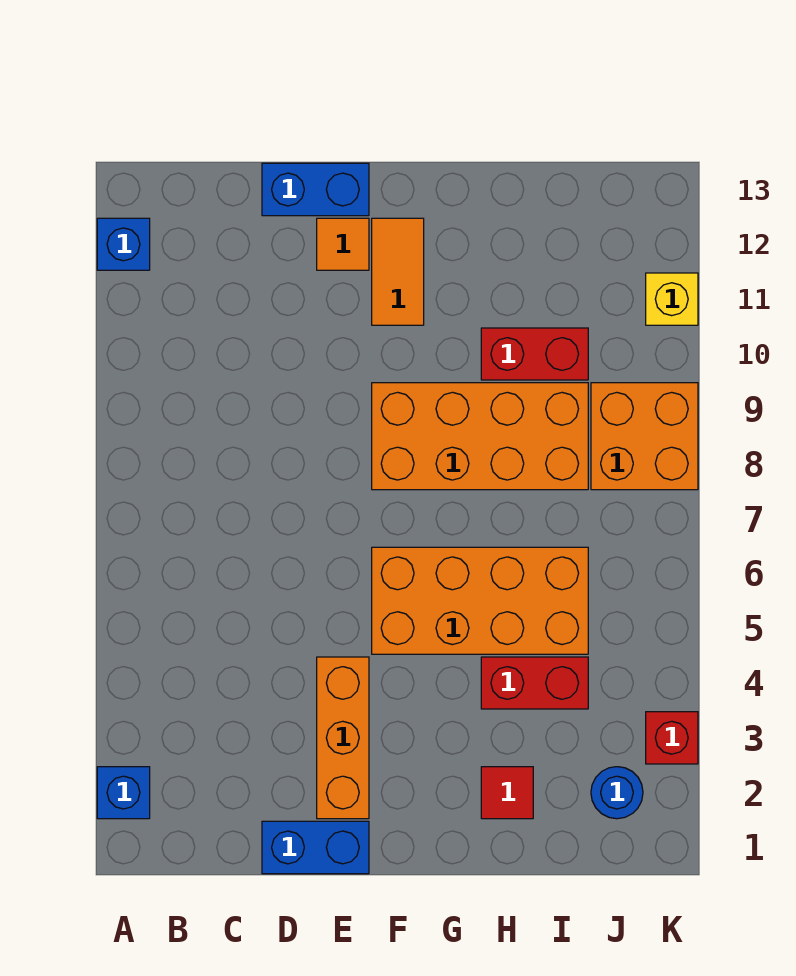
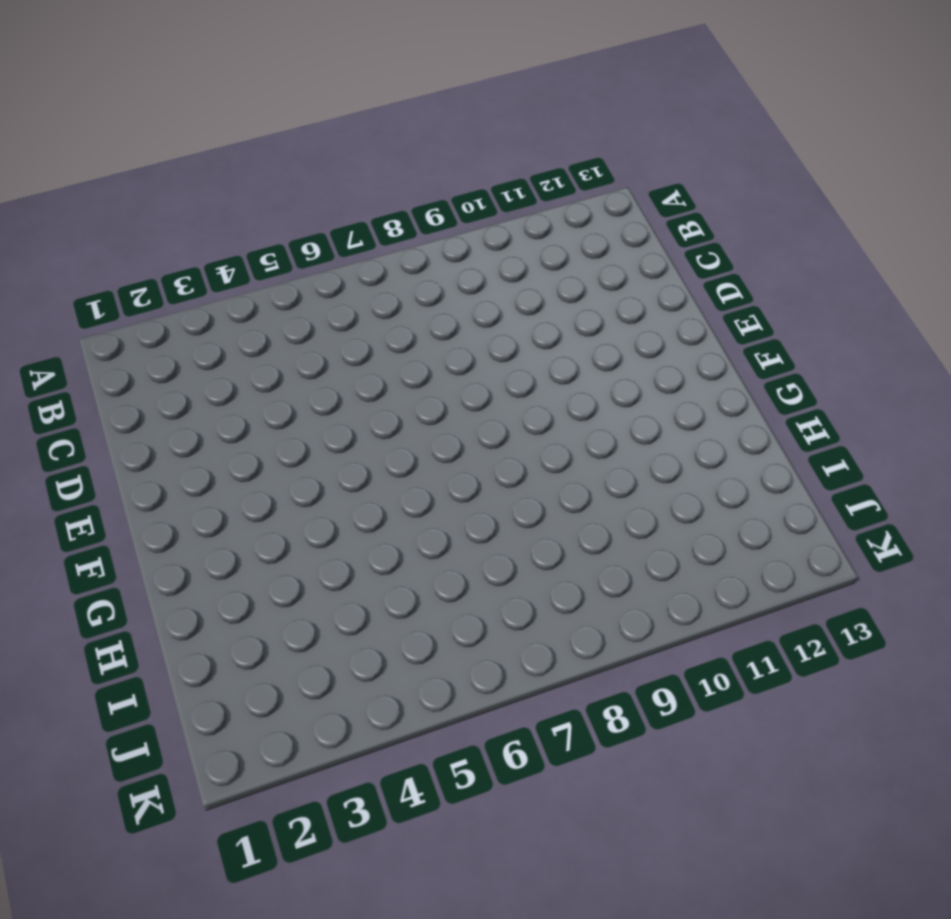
none -> blue brick A2 level 1
none -> blue brick A12 level 1
none -> blue brick D1:E1 level 1

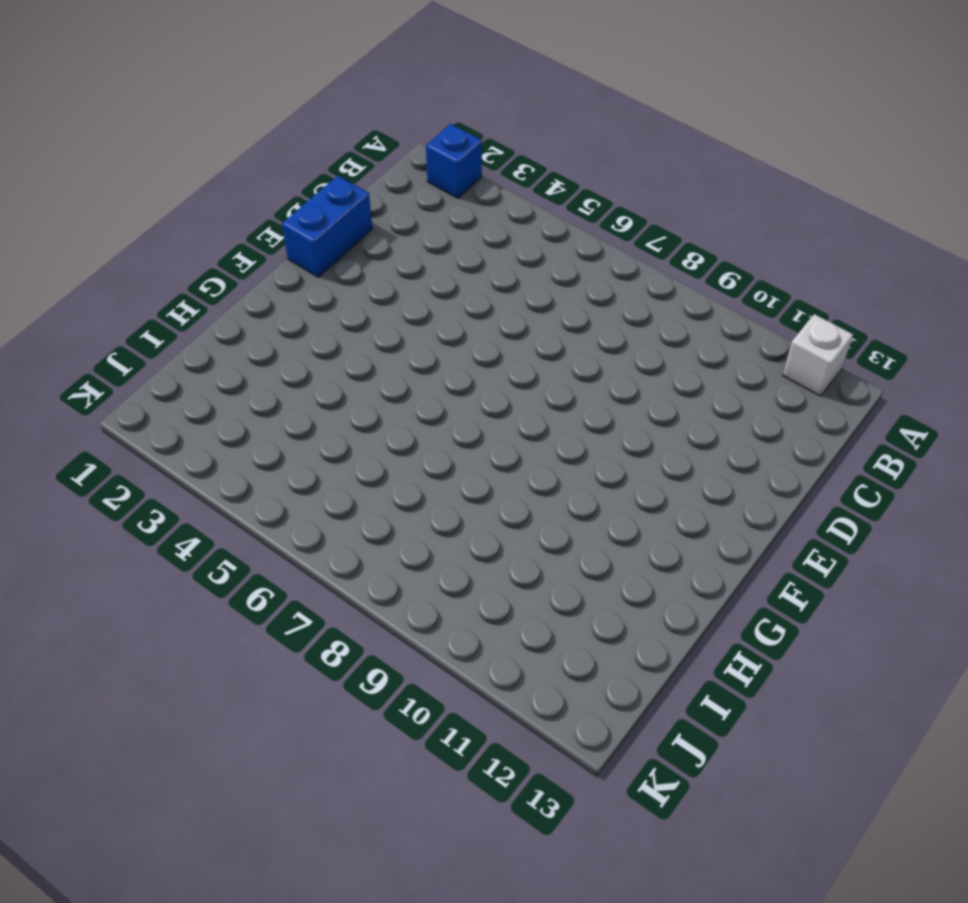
white brick A12 level 1 -> blue brick A12 level 1
none -> blue brick D13:E13 level 1
none -> orange brick E2:E4 level 1
none -> orange tile E12 level 1

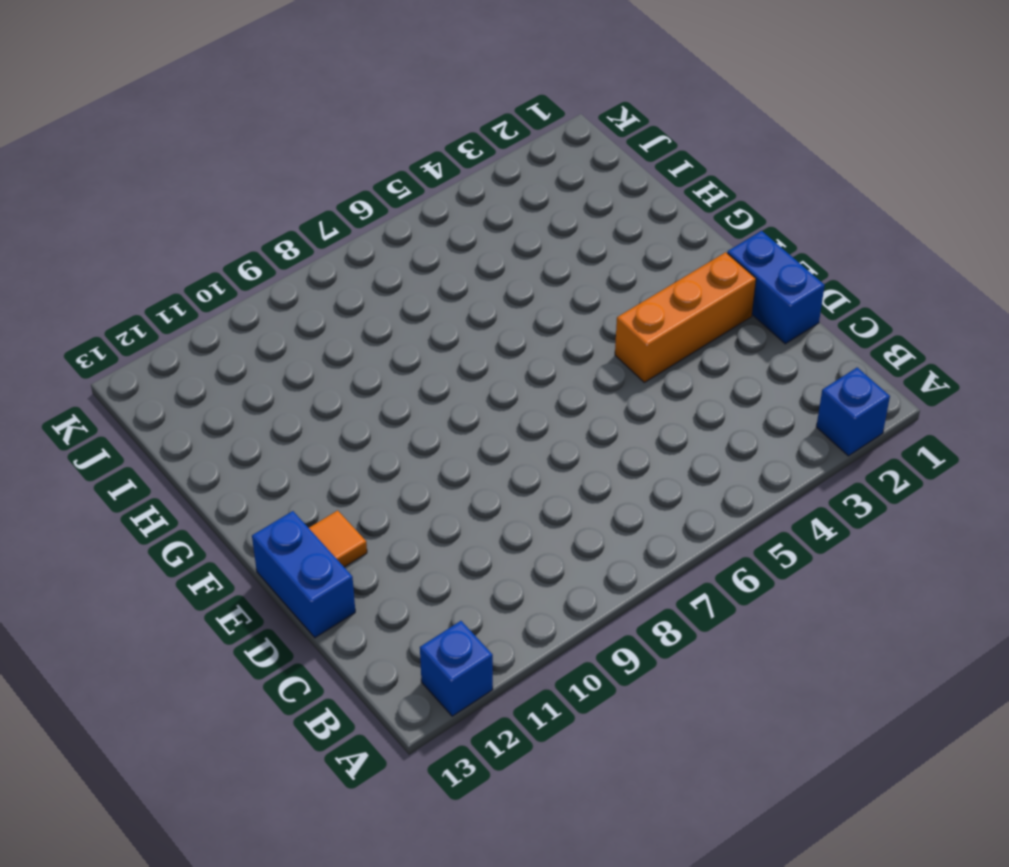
none -> orange brick F5:I6 level 1
none -> orange brick F8:I9 level 1
none -> orange tile F11:F12 level 1

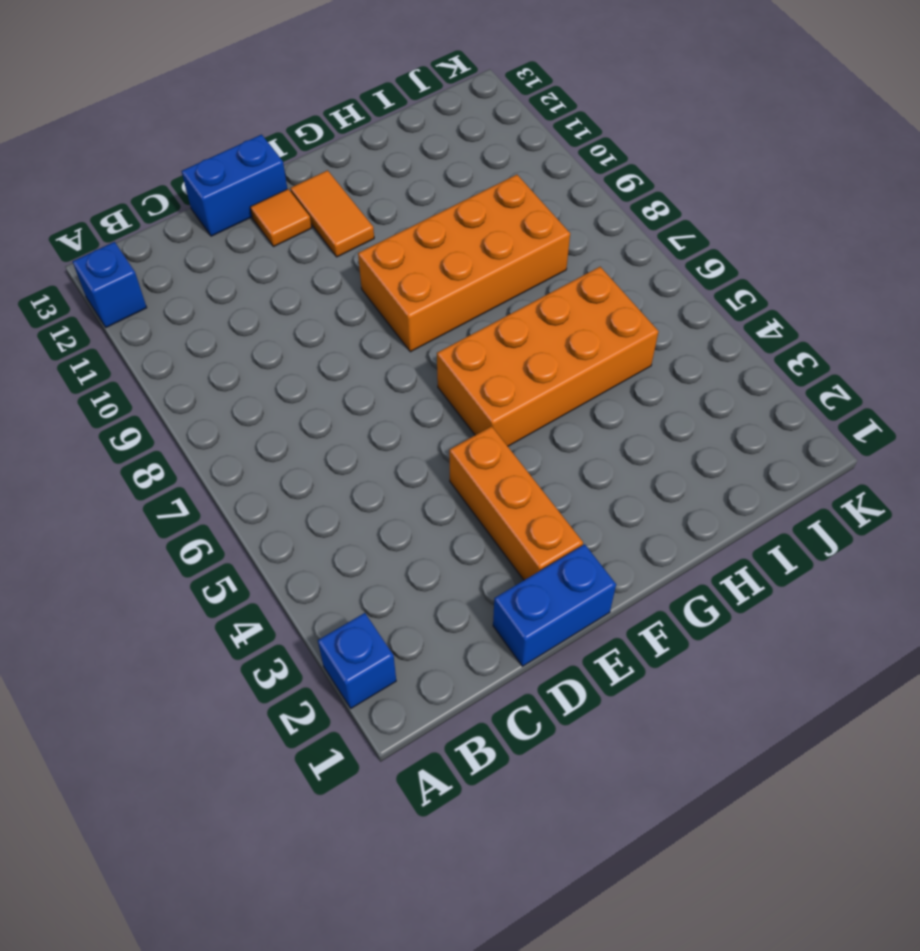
none -> red tile H2 level 1
none -> red brick H4:I4 level 1
none -> red brick H10:I10 level 1

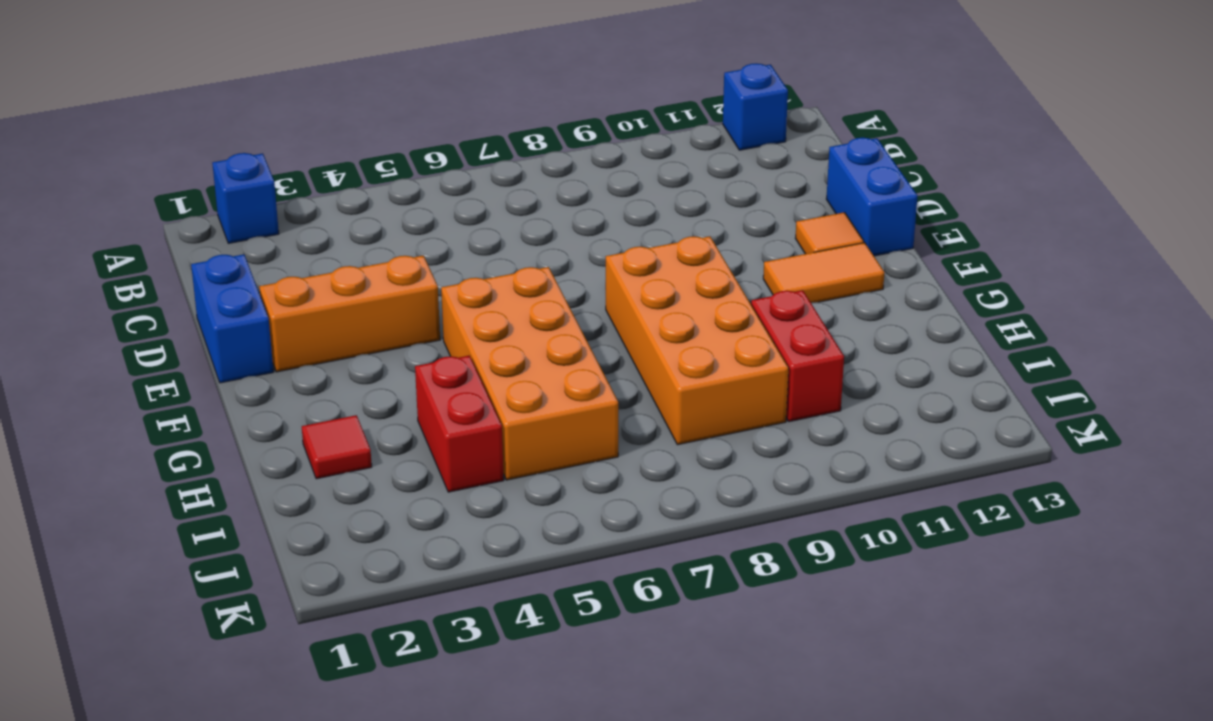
none -> blue round brick J2 level 1
none -> orange brick J8:K9 level 1
none -> red brick K3 level 1

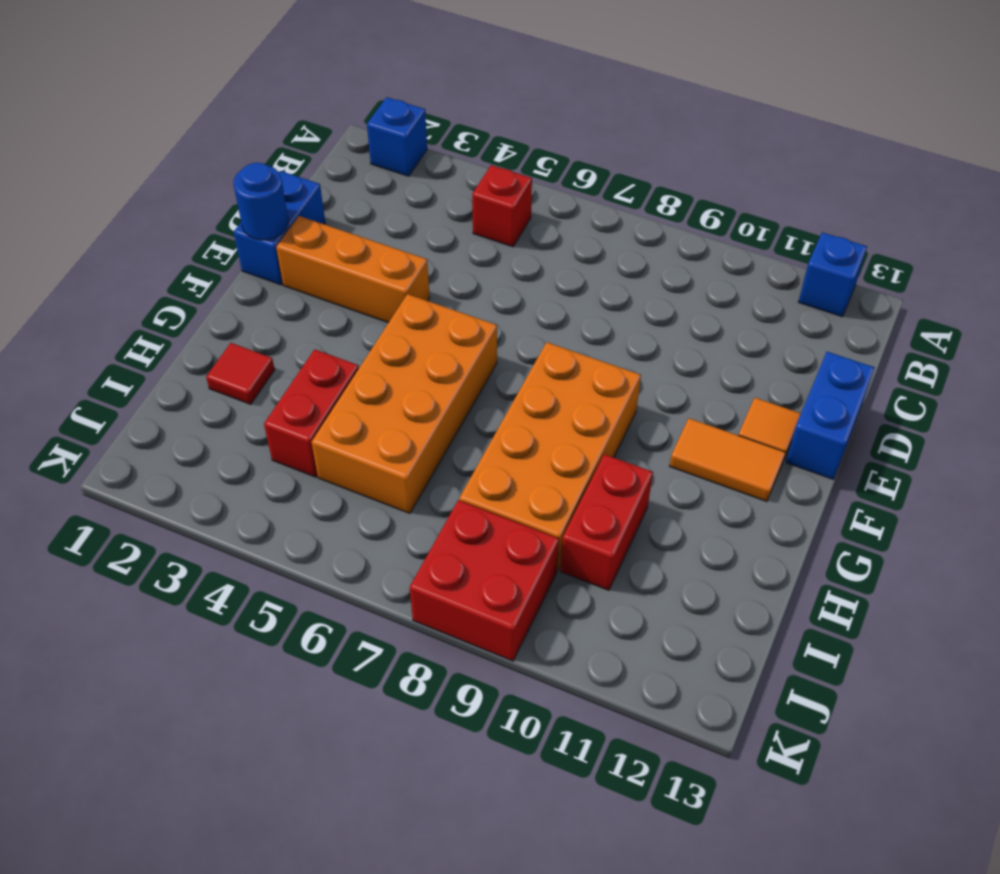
red brick B5 level 1 -> red brick K3 level 1
blue round brick E1 level 2 -> blue round brick J2 level 1
red brick J8:K9 level 1 -> orange brick J8:K9 level 1
none -> yellow brick K11 level 1

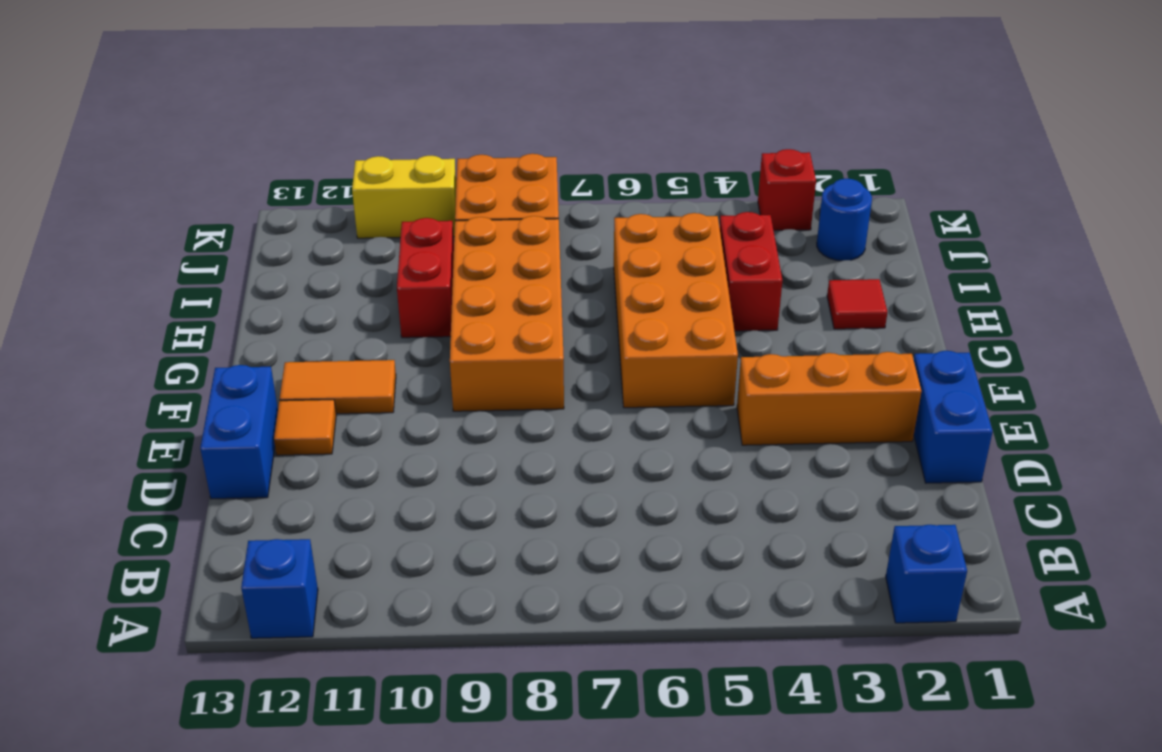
yellow brick K10:K11 level 1 -> yellow brick K11 level 1

